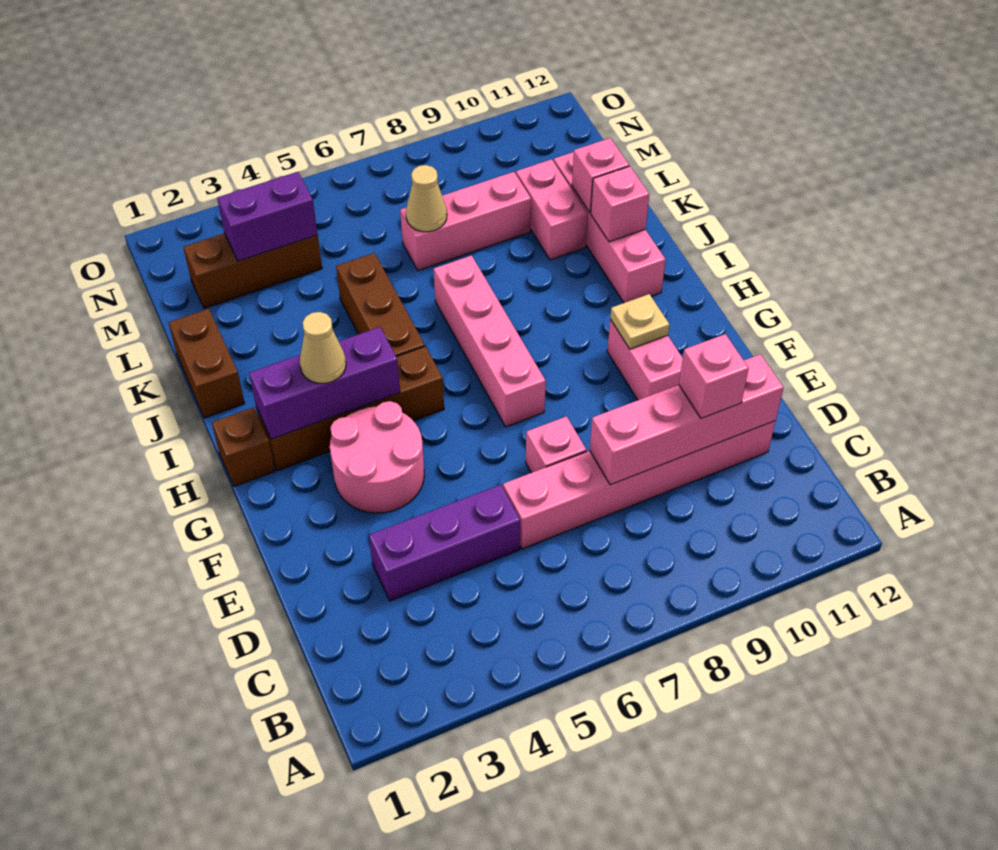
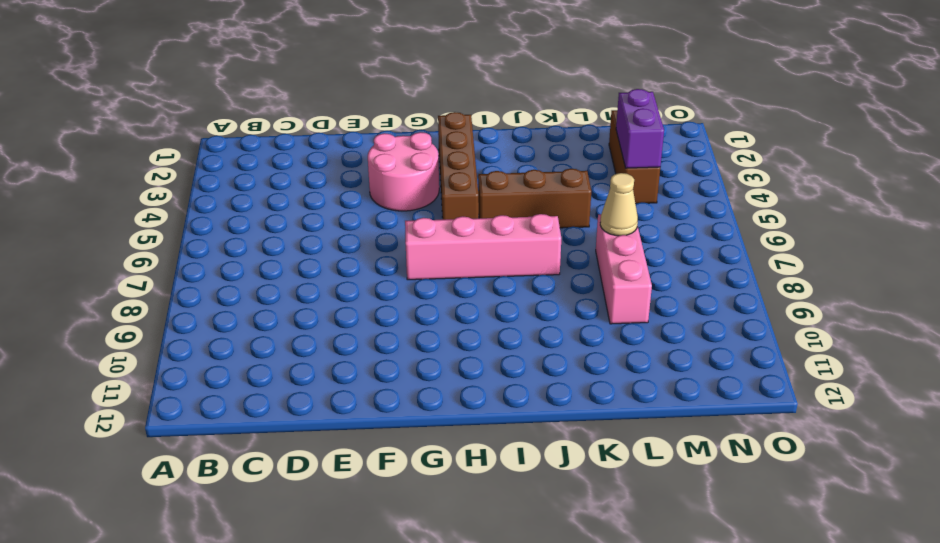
none -> purple brick D3:D5 level 1
none -> pink brick D6:D11 level 1
none -> pink brick E7 level 1

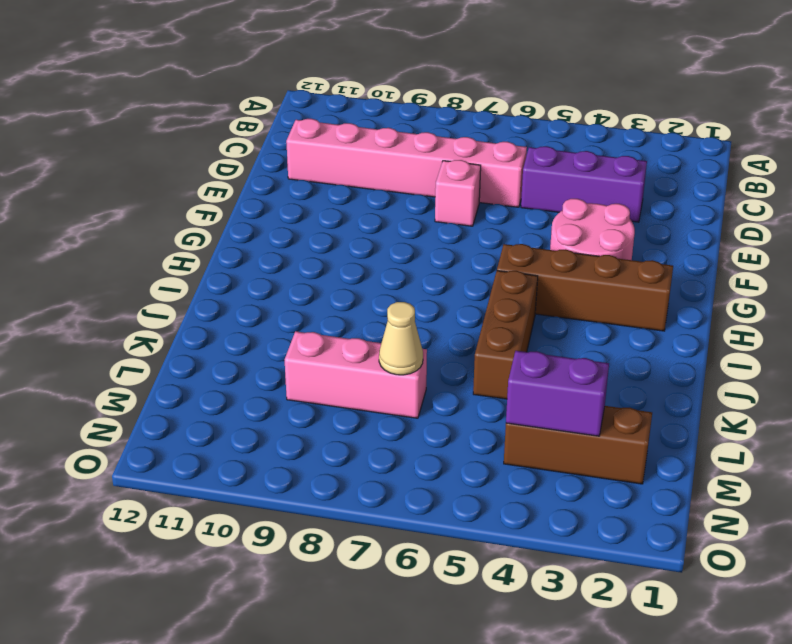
none -> pink brick F10:G10 level 1
none -> pink brick G7:J7 level 1
none -> brown brick H1 level 1

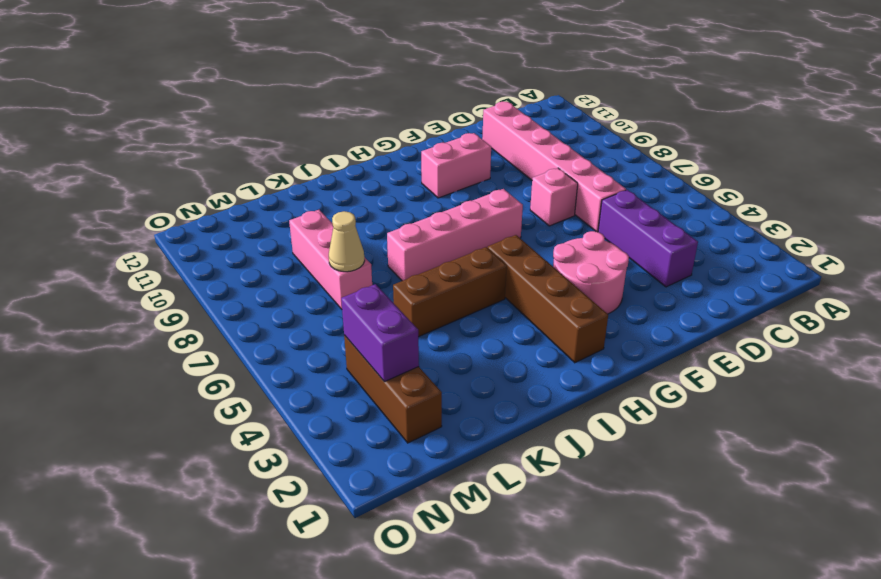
none -> brown brick H1 level 1
none -> pink brick I11:L11 level 1
none -> brown brick J1:K1 level 1

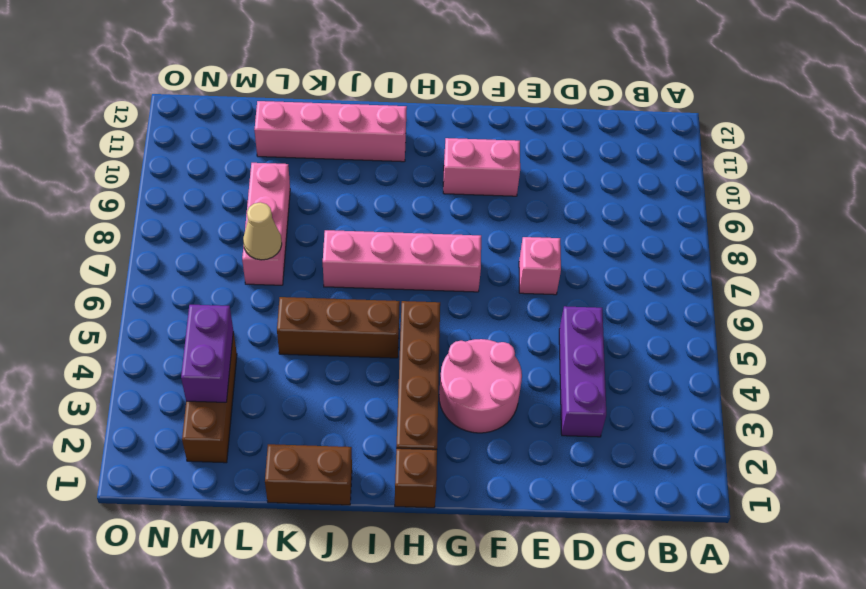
none -> pink brick D6:D11 level 1
none -> pink brick K10:L10 level 1
none -> pink brick D8:D11 level 2

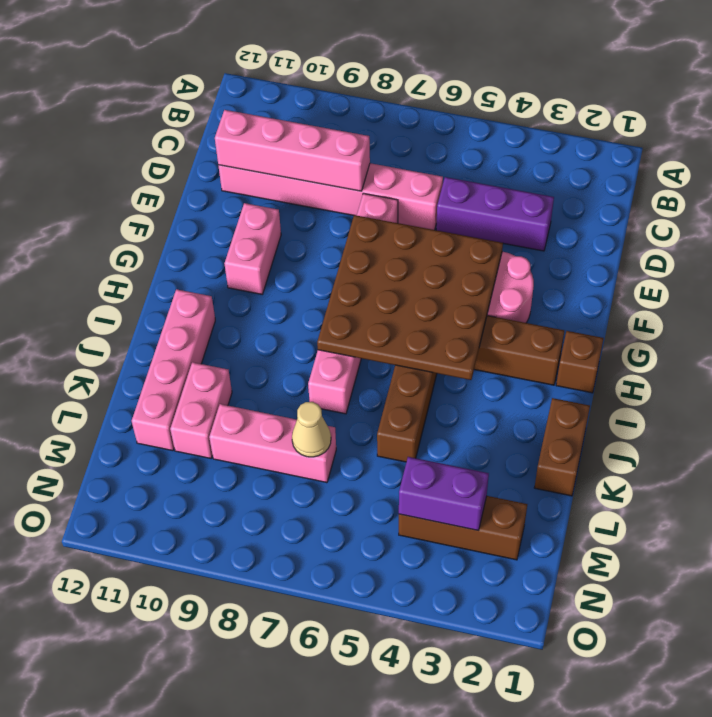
brown plate F4:I7 level 2 -> purple brick H2:H4 level 2
none -> tan plate G10 level 2
none -> pink brick J11 level 2
none -> pink brick K11 level 2

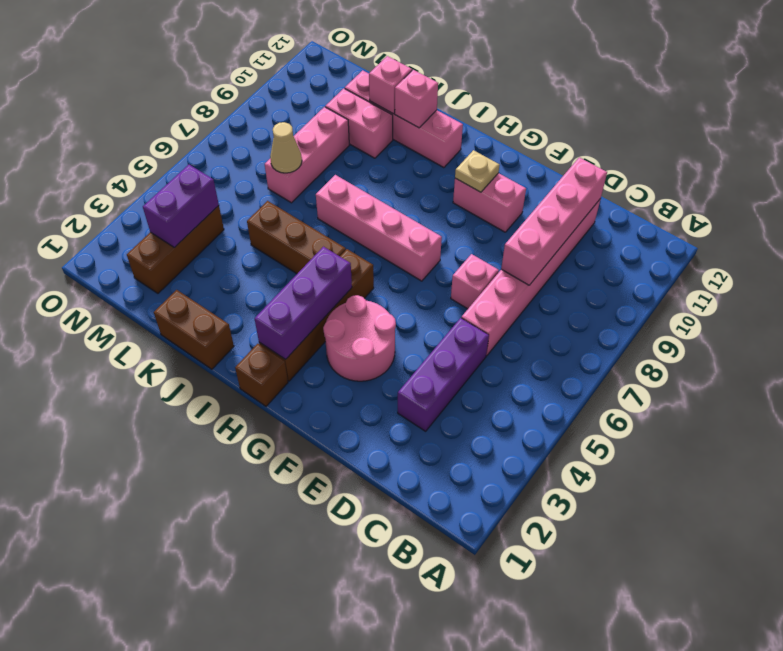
none -> pink brick D10 level 3
none -> tan cone H3 level 3

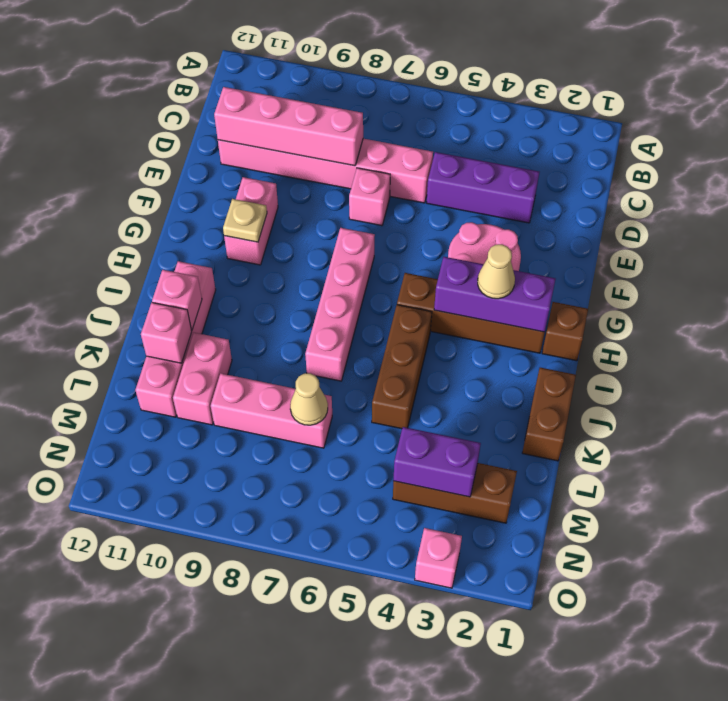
pink brick O3 level 1 -> pink brick D10 level 3

